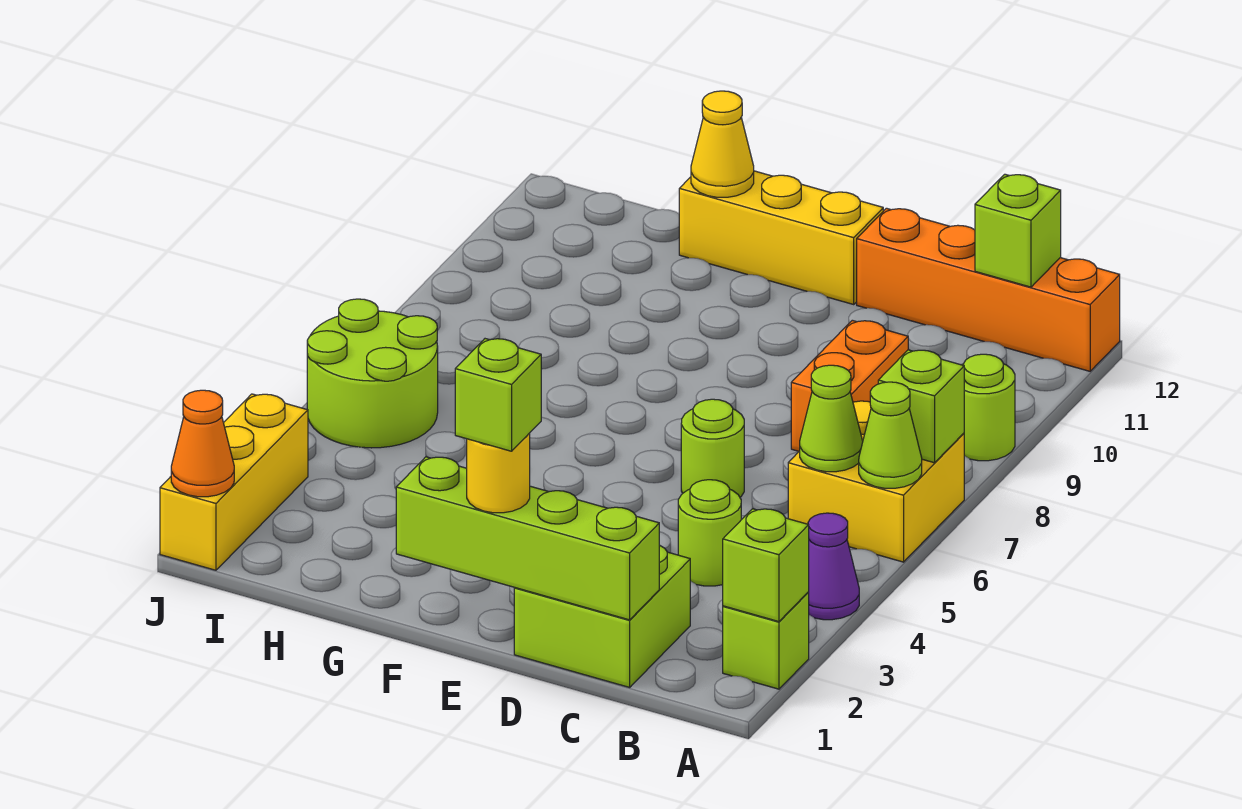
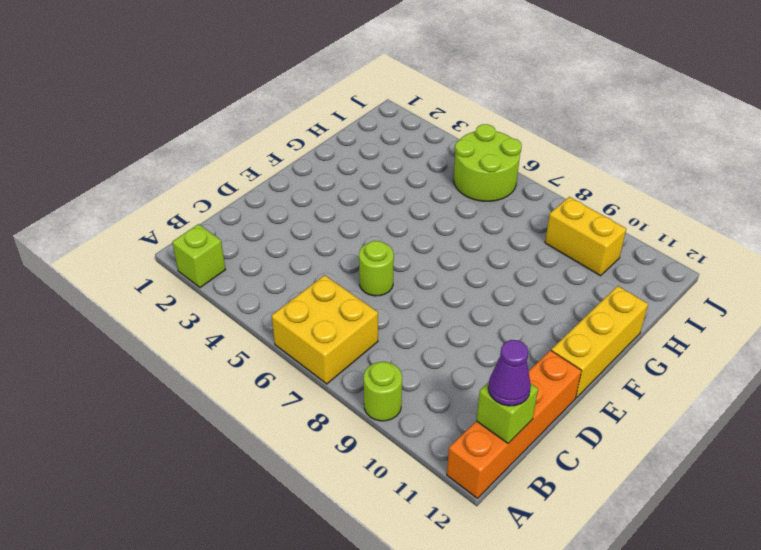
purple cone B12 level 3 -> purple cone A4 level 1
yellow brick I9:I10 level 1 -> none
none -> lime brick C1:D2 level 1
none -> lime round brick C4 level 1
none -> orange brick C8:C9 level 1

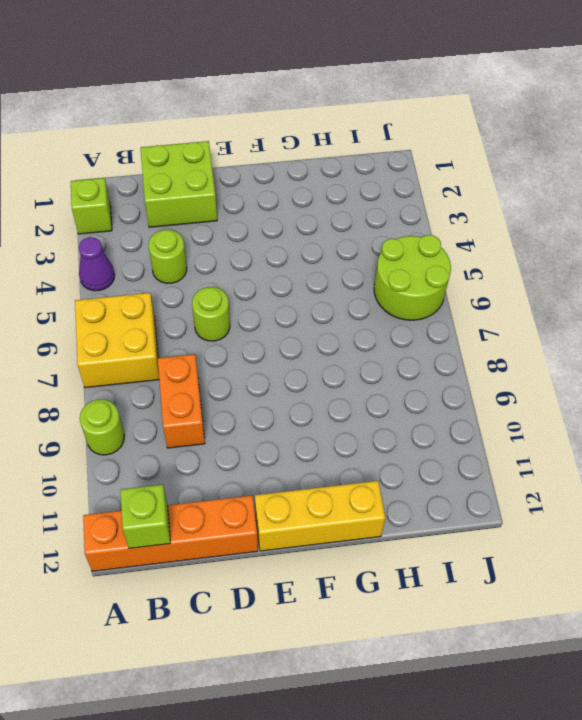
none -> yellow brick J1:J3 level 1
none -> lime brick A2 level 2
none -> lime cone A6 level 2

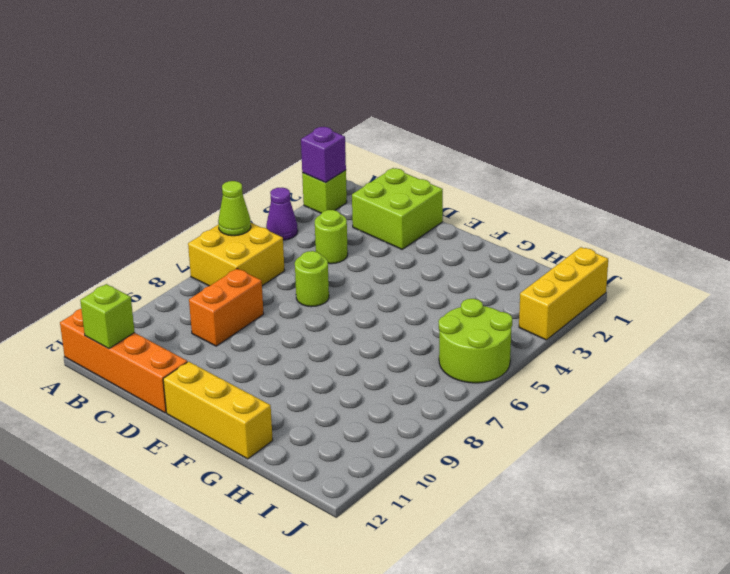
purple brick A2 level 2 -> lime brick A2 level 2
none -> lime round brick A9 level 1
none -> lime brick A7 level 2
none -> lime cone B6 level 2

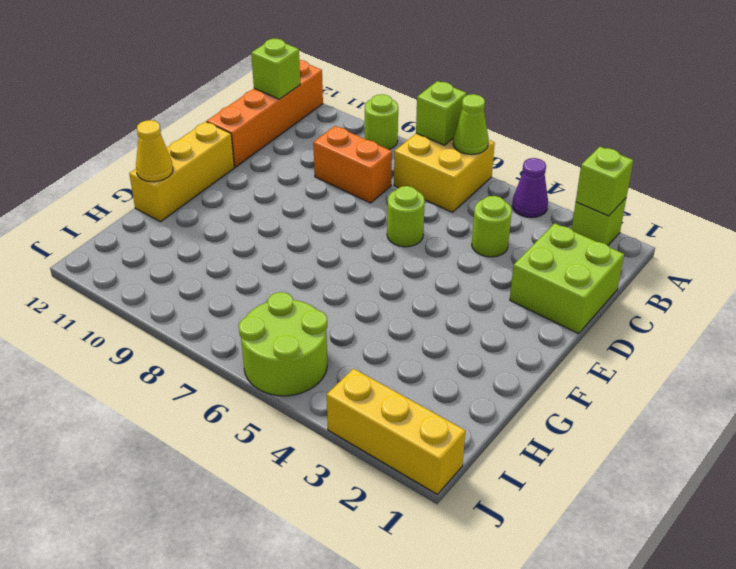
none -> lime cone B6 level 2
none -> lime brick C1:F1 level 2
none -> orange cone J1 level 2

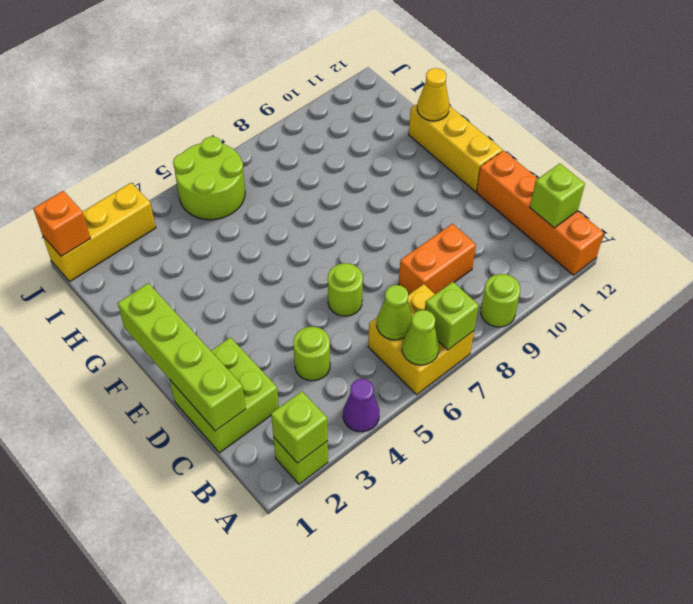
orange brick J1 level 2 -> orange cone J1 level 2
none -> yellow round brick E1 level 3
none -> lime brick E1 level 4

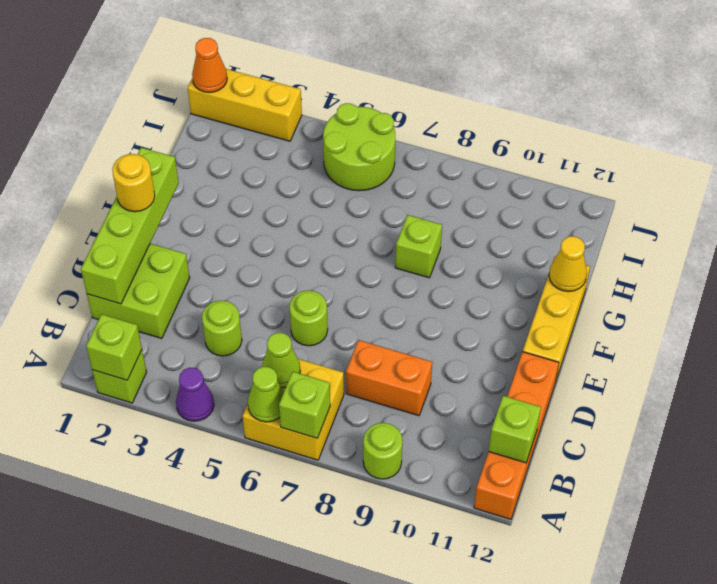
lime brick G8 level 1 -> lime brick E1 level 4

